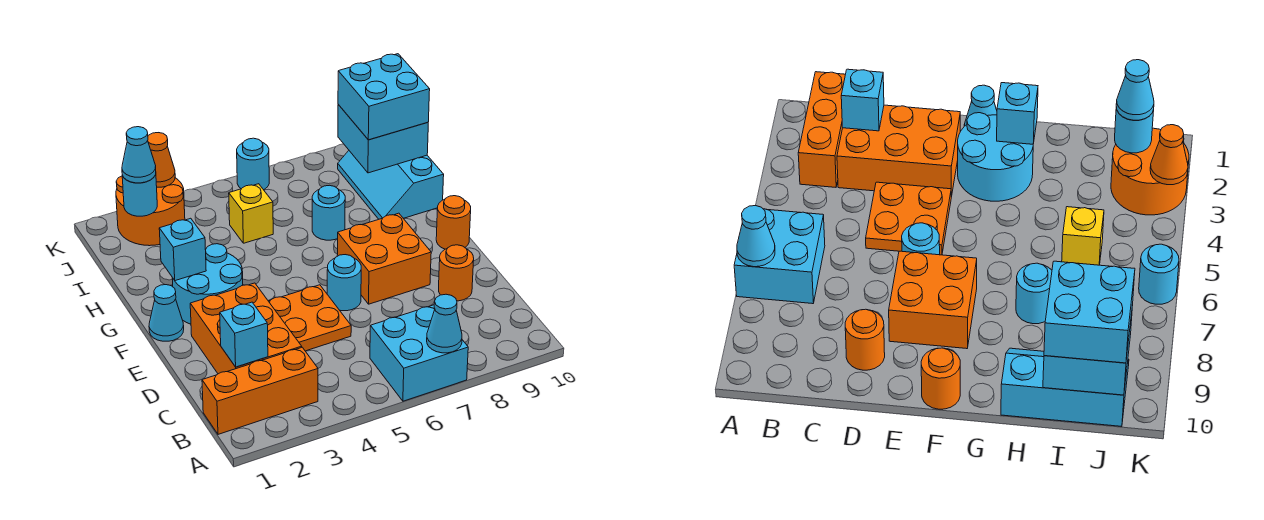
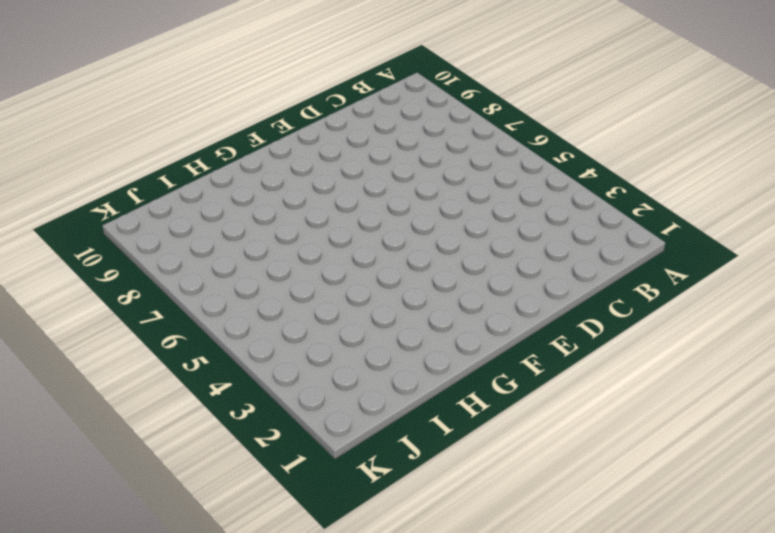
none -> cyan brick A6:B7 level 1
none -> orange brick B1:B3 level 1
none -> orange brick C2:E3 level 1

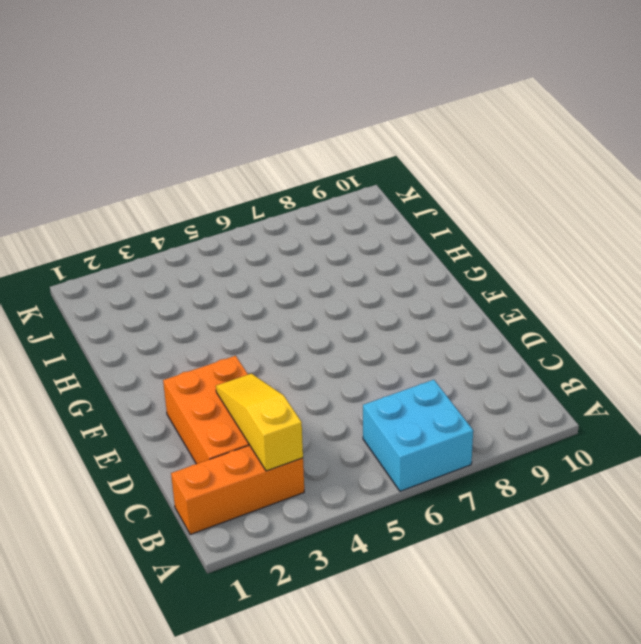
yellow slope B3:D3 level 2 top B -> none
none -> orange plate D4:E5 level 1
none -> orange round brick D9 level 1
none -> cyan round brick E6 level 1

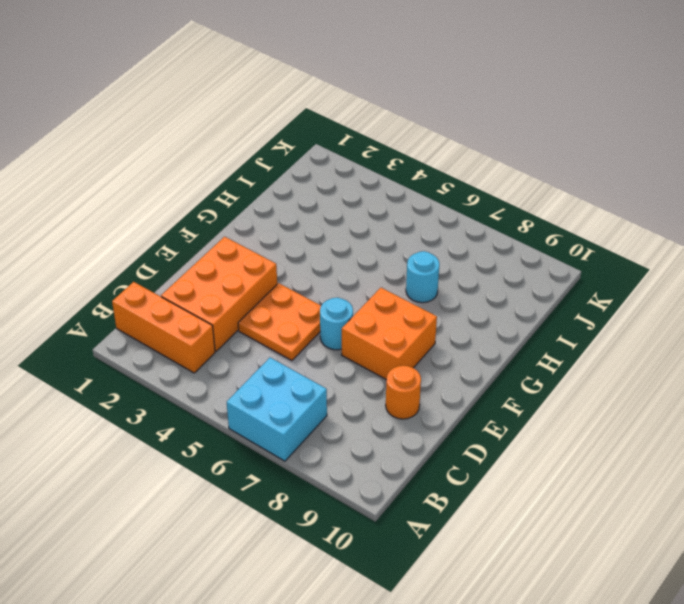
none -> cyan cone F1 level 1
none -> cyan round brick F2:G3 level 1
none -> orange round brick F10 level 1

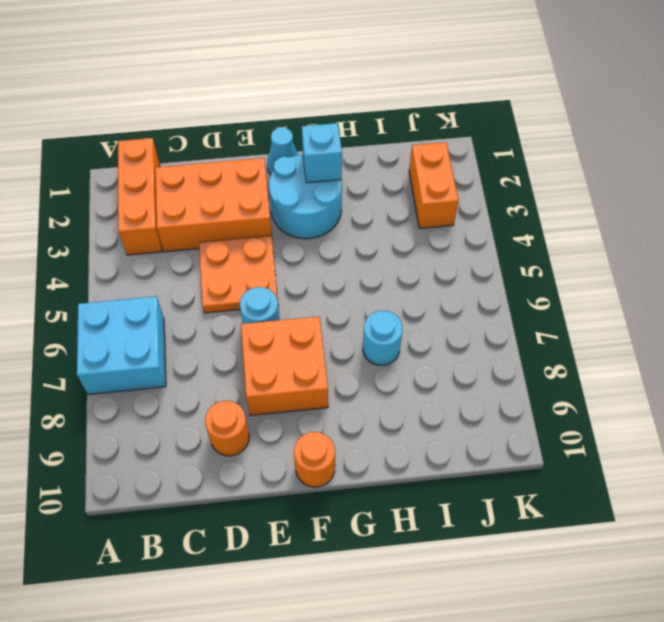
orange brick J2:J3 level 1 -> orange round brick J2:K3 level 1
none -> cyan slope H9:J10 level 1 top 10
none -> yellow brick I5 level 1
none -> cyan round brick K6 level 1

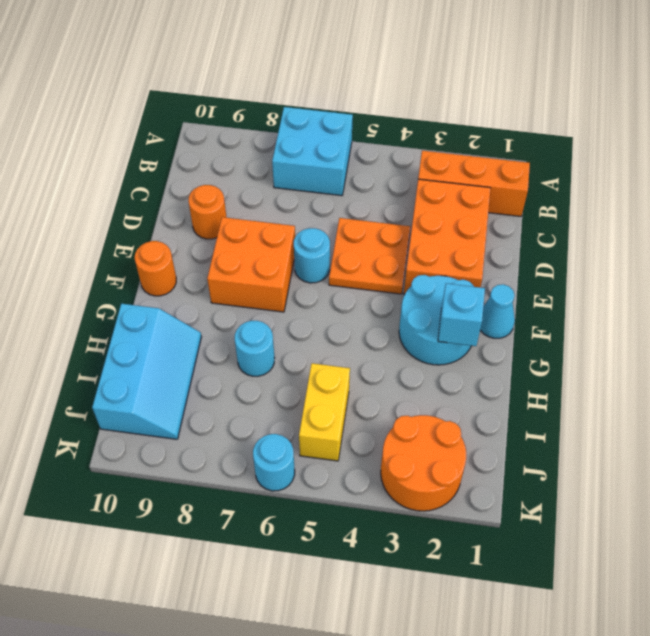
yellow brick I5:J5 level 1 -> yellow brick I5 level 1
none -> cyan cone A7 level 2
none -> cyan brick C2 level 2
none -> cyan brick I9:J10 level 2

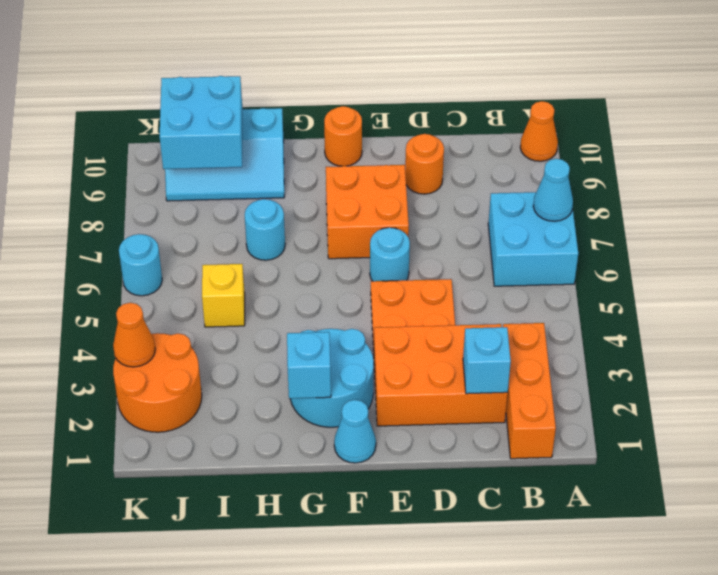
orange cone A10 level 1 -> none
none -> cyan round brick J2 level 2
none -> cyan brick I9:J10 level 3
none -> cyan cone J2 level 3

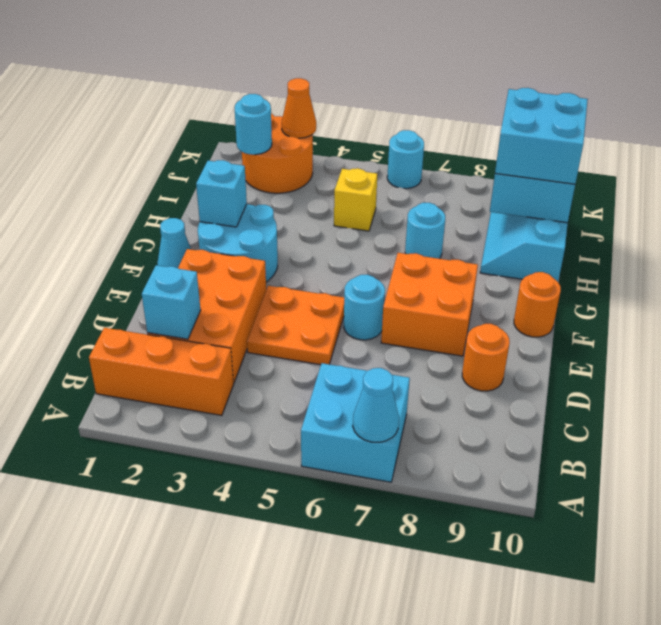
none -> cyan cone J2 level 3

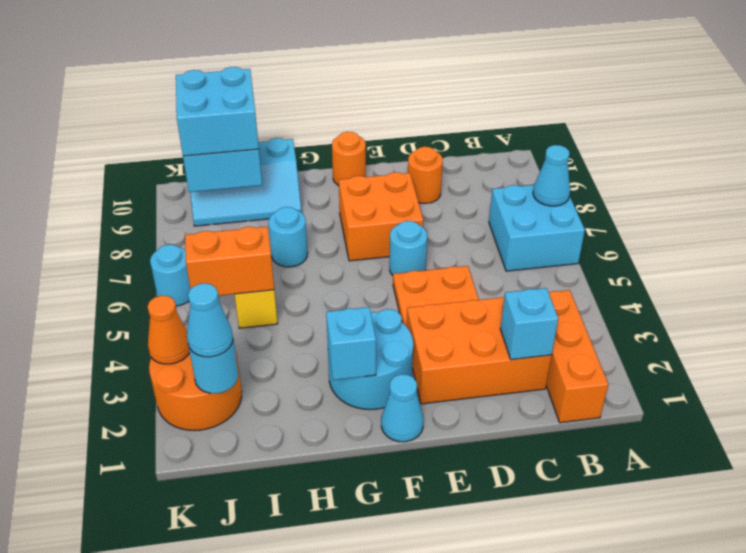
orange brick I5:J5 level 2 -> none

